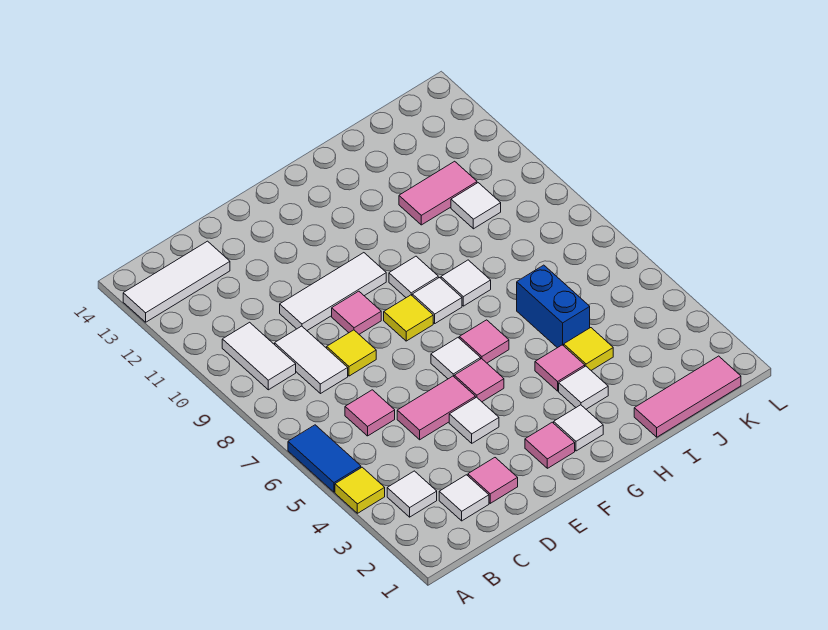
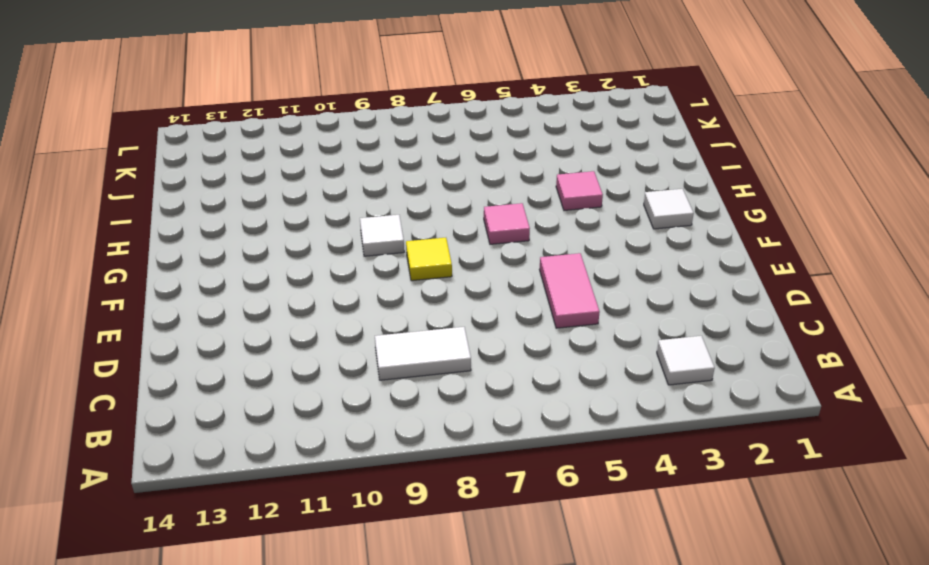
none -> yellow tile A4 level 1
none -> blue tile A5:A6 level 1
none -> white tile A13:C13 level 1
none -> white tile B9:B10 level 1

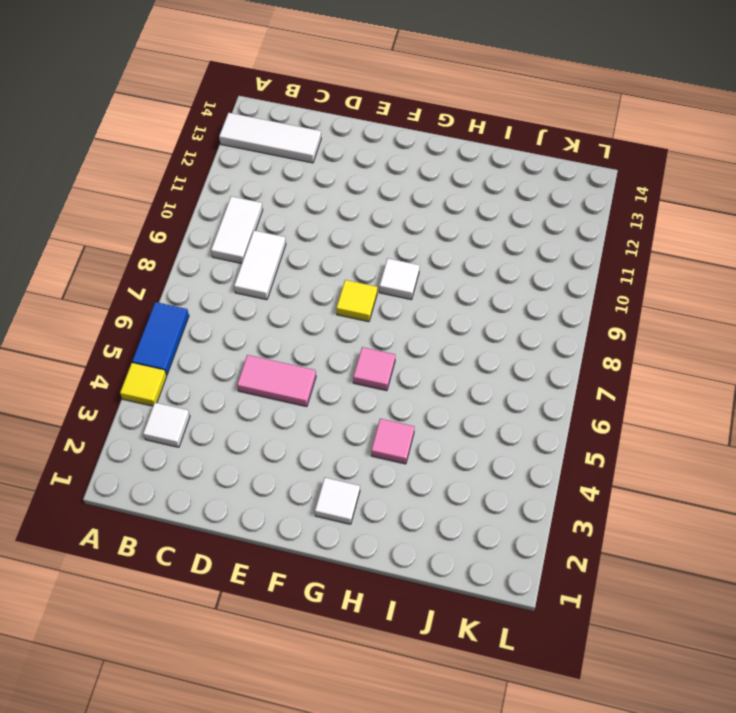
none -> white tile C2 level 1
none -> pink tile C6 level 1
none -> pink tile D2 level 1
none -> yellow tile D8 level 1

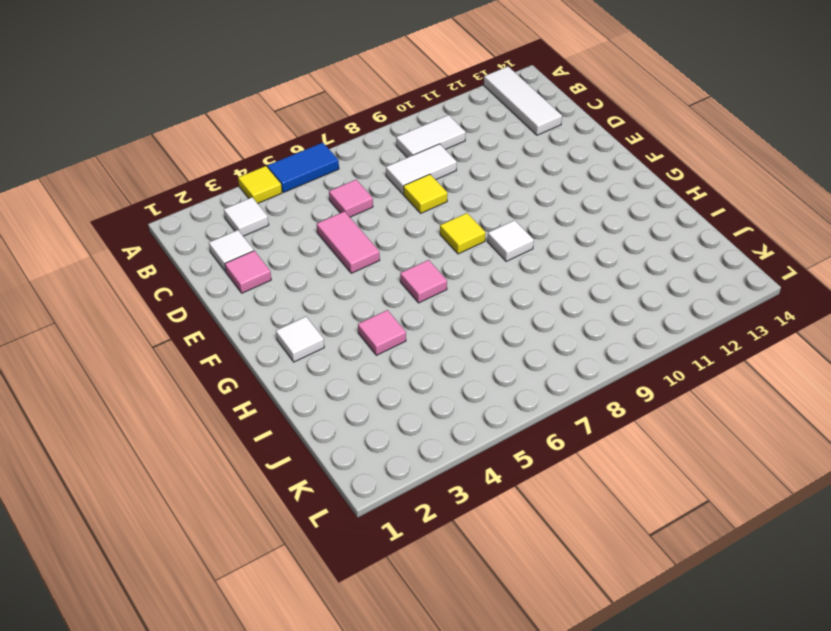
none -> white tile D10:F10 level 1
none -> white tile E4 level 1
none -> pink tile E9 level 1
none -> pink tile F2 level 1

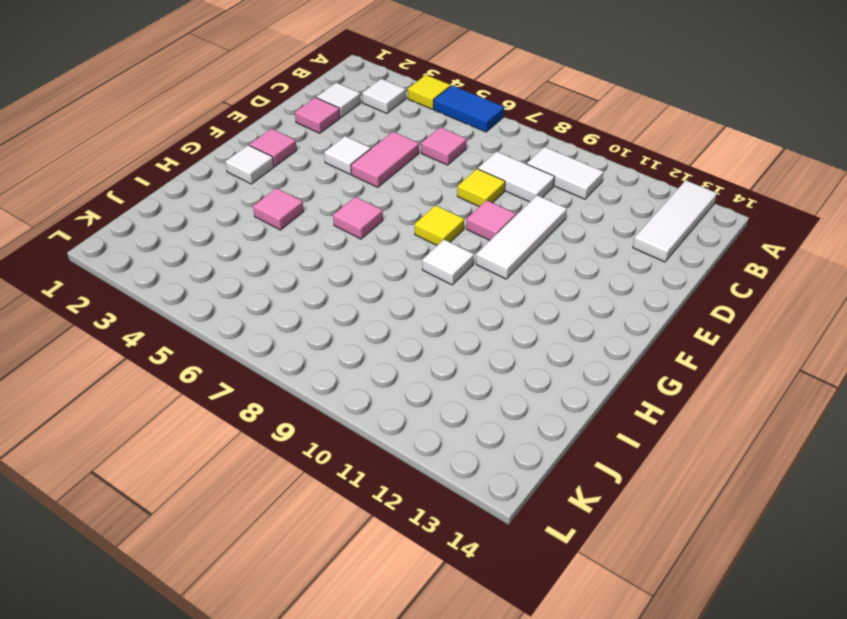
none -> pink tile F5 level 1
none -> white tile F6 level 1
none -> white tile G8 level 1
none -> white tile H3 level 1

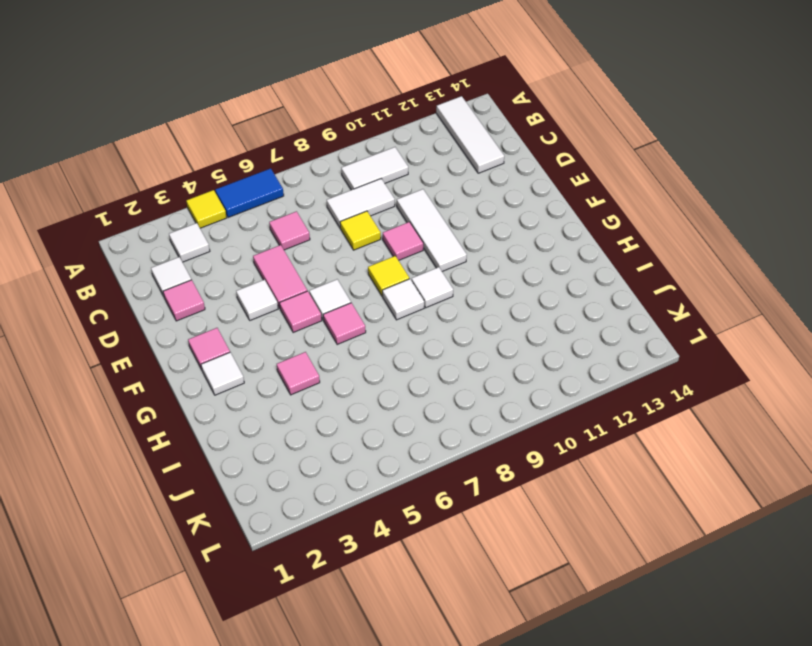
none -> white tile H3 level 1
none -> white tile H8 level 1
none -> pink tile I1:K1 level 1
none -> yellow tile I4 level 1

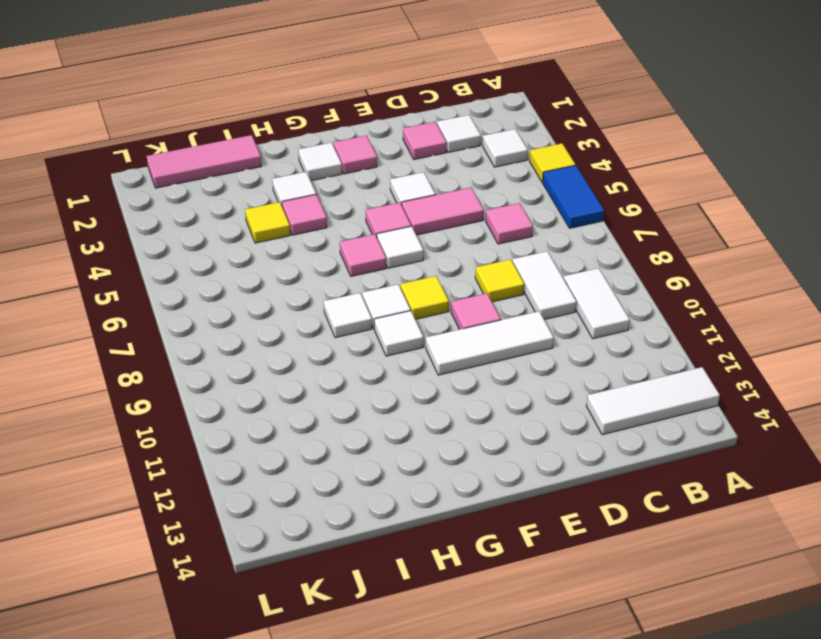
none -> blue brick I5:I6 level 1
none -> pink tile I11:J11 level 1
none -> white tile J10 level 1

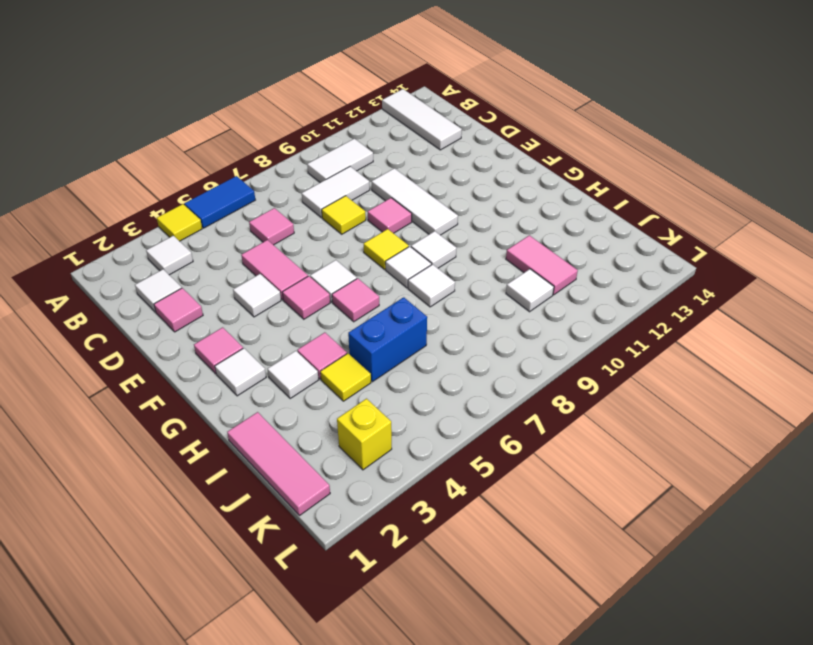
yellow brick K3 level 1 -> none

